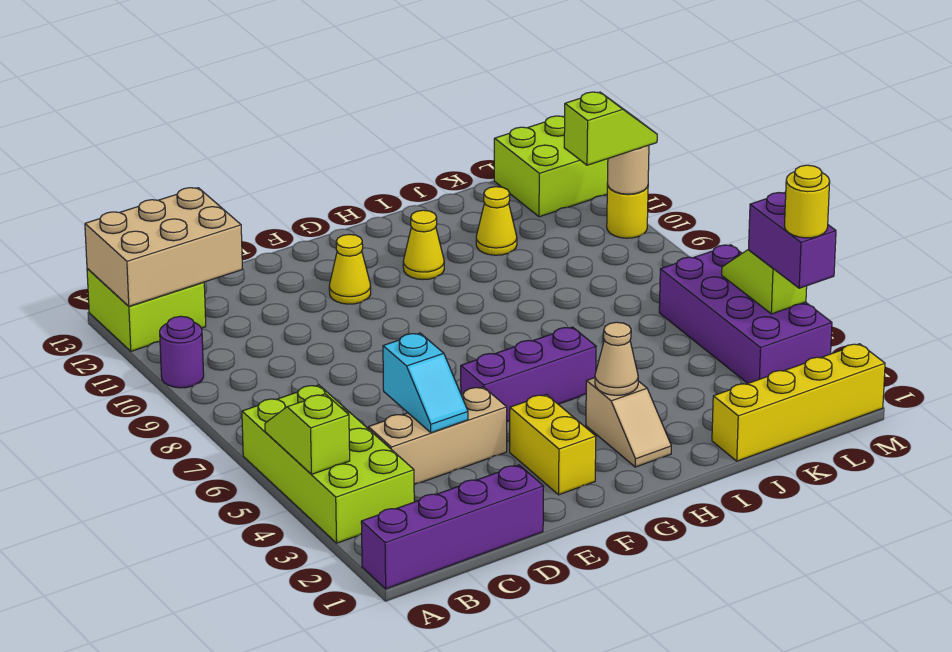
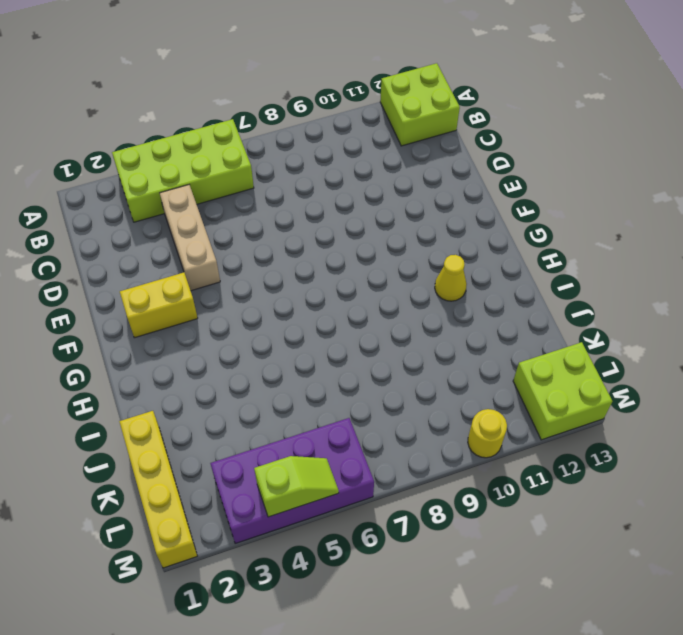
none -> purple brick A1:D1 level 1
none -> purple round brick A10 level 1
none -> purple brick F5:H5 level 1

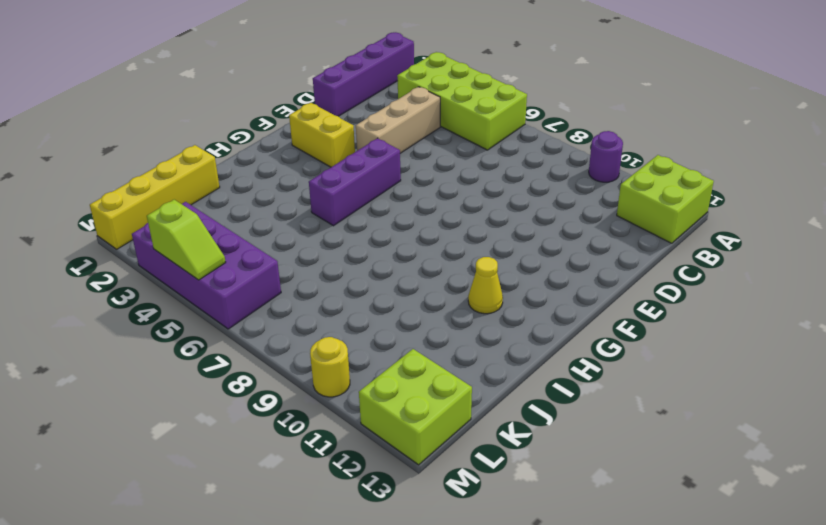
none -> yellow cone F11 level 1
none -> tan slope H2:H3 level 1 top 3
none -> yellow cone J11 level 1

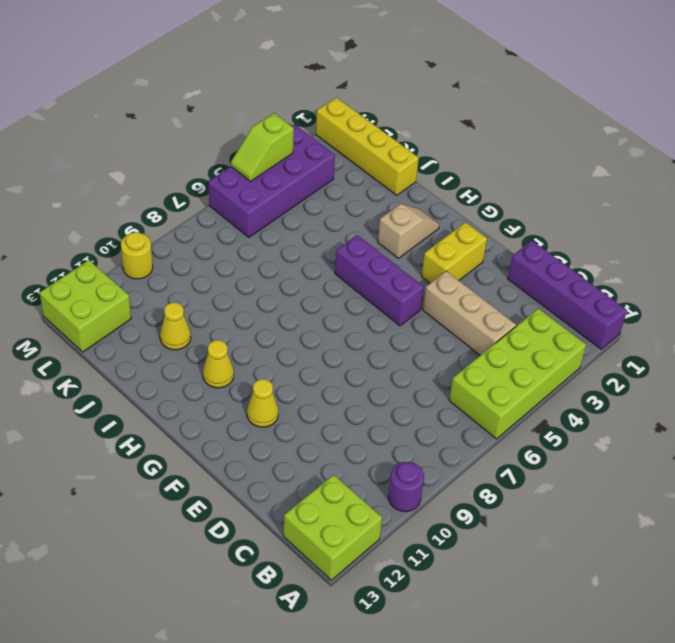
none -> lime slope A4:A5 level 2 top 4
none -> tan brick A12:C13 level 2
none -> cyan slope D4:D5 level 2 top 5

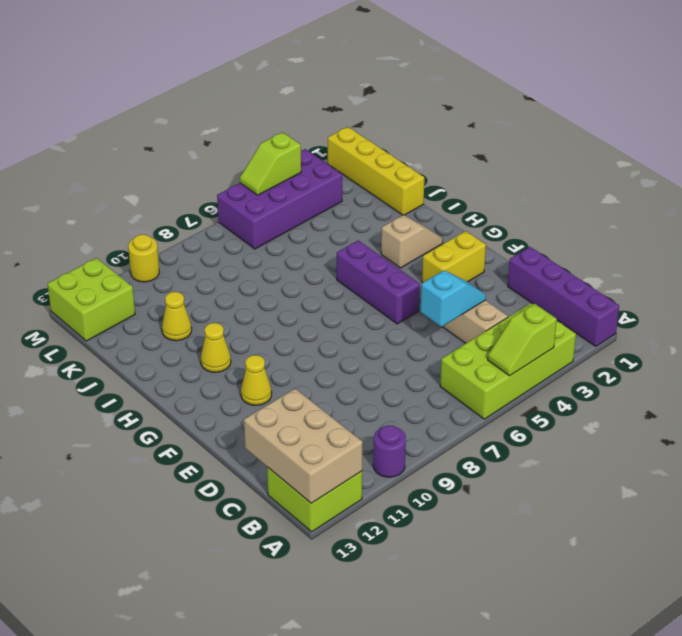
none -> tan cone H3 level 2
none -> tan round brick M10 level 2
none -> lime slope L10:M10 level 3 top L

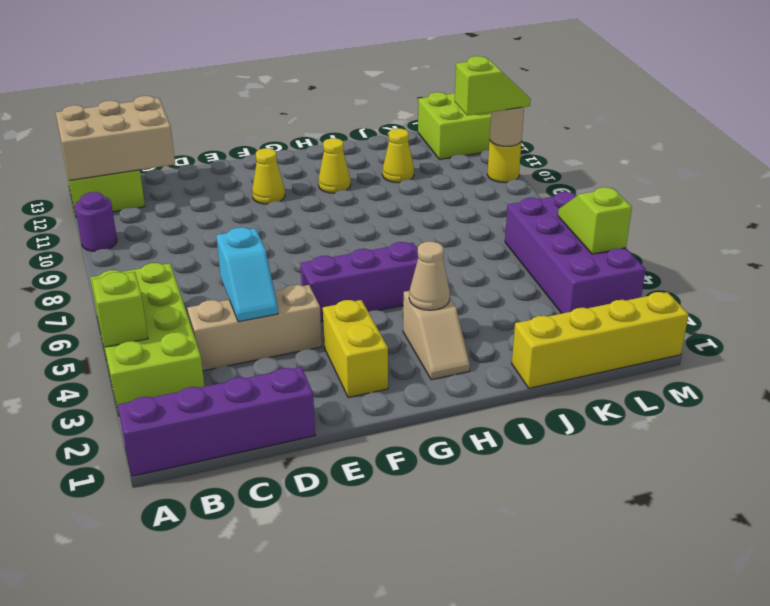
none -> purple brick M3:M4 level 3
none -> yellow round brick M3 level 4

